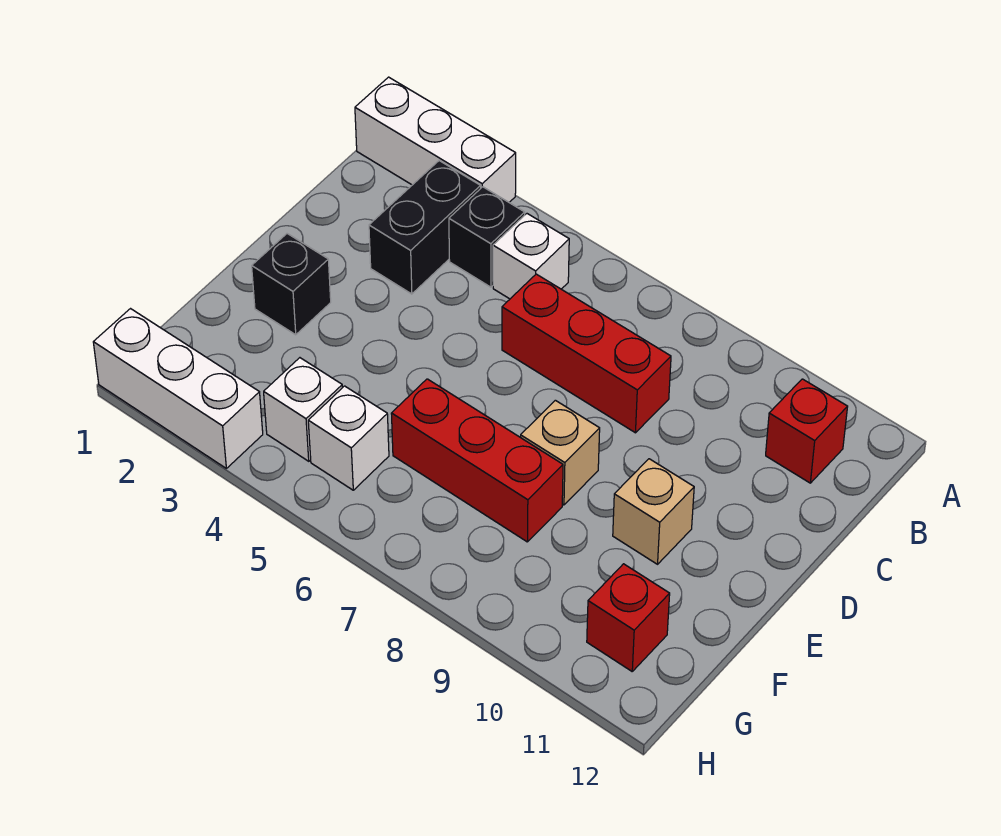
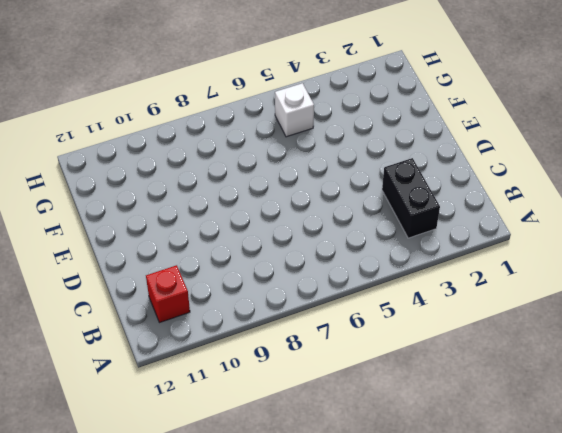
none -> white brick A1:A3 level 1
none -> black brick B4 level 1
none -> white brick B5 level 1

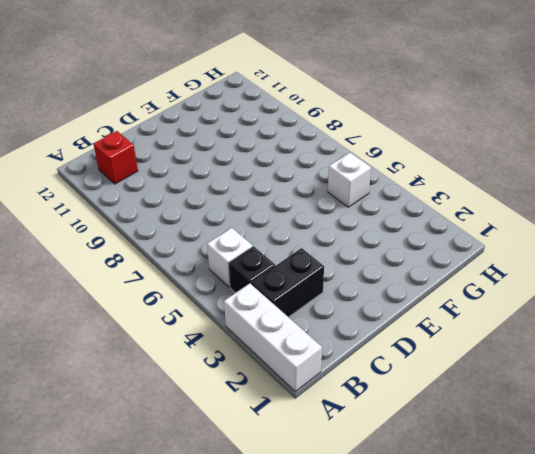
none -> red brick C6:C8 level 1
none -> black brick E2 level 1
none -> tan brick E8 level 1

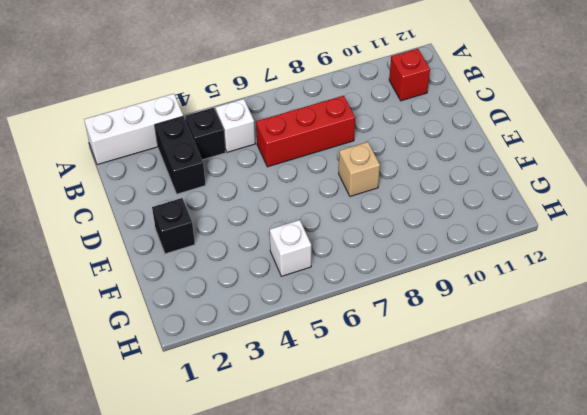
none -> tan brick E10 level 1
none -> red brick F6:F8 level 1
none -> white brick G4 level 1

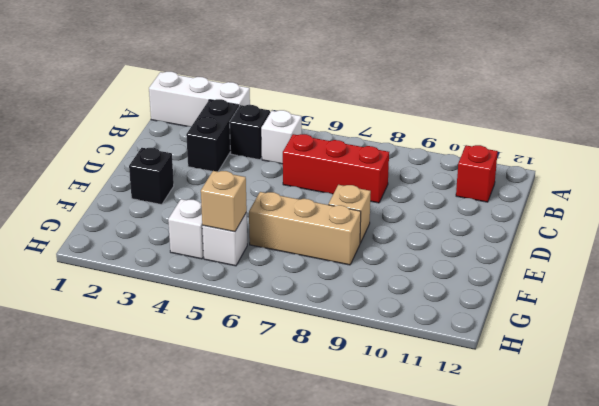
tan brick F6:F8 level 1 -> red brick F6:F8 level 1
tan brick G5 level 2 -> tan brick E10 level 1
none -> red brick G11 level 1
none -> white brick H1:H3 level 1

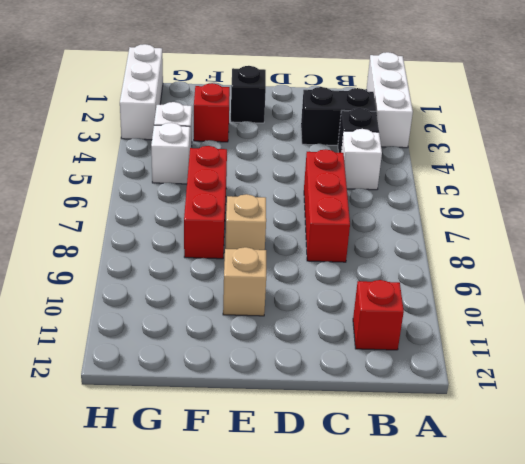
red brick F3 level 1 -> red brick G11 level 1

